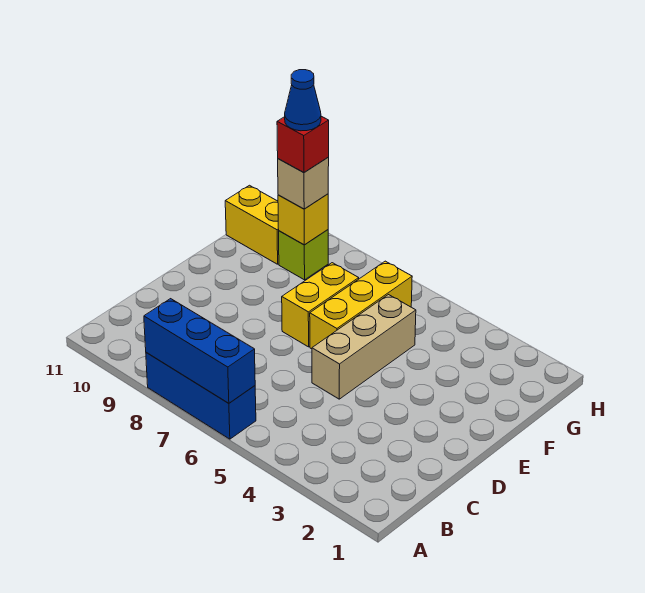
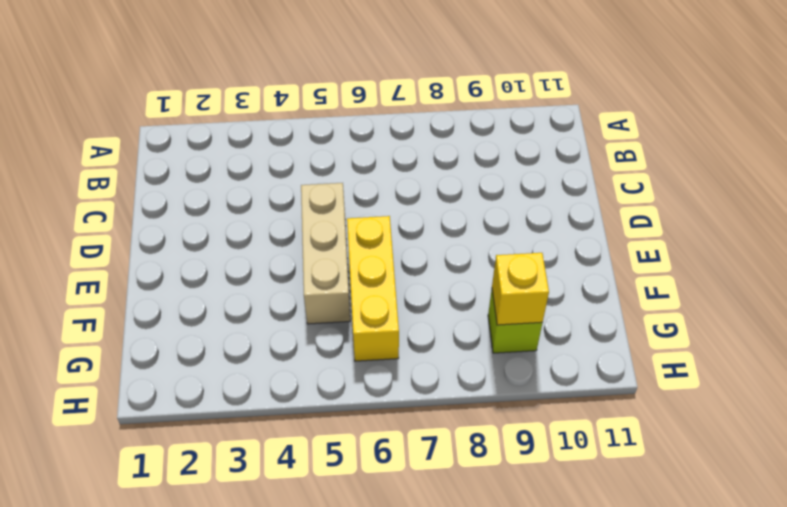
none -> blue brick A6:A8 level 1
none -> yellow brick E7:F7 level 1

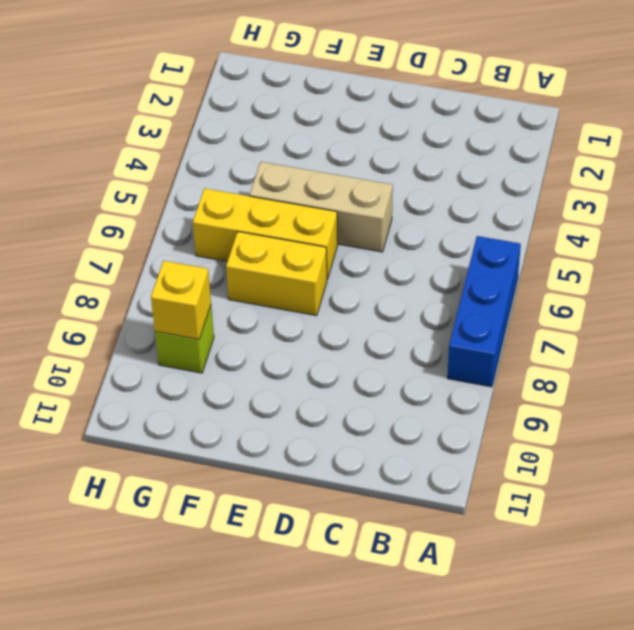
none -> yellow brick G10:G11 level 1
none -> blue brick A6:A8 level 2

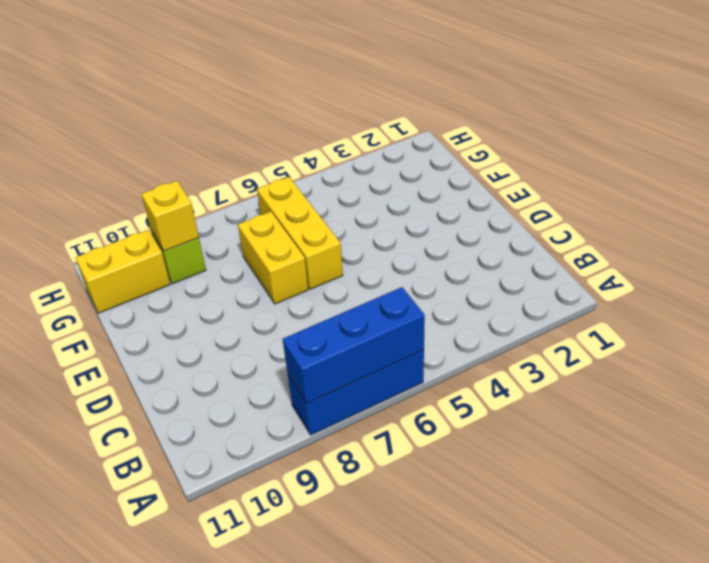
none -> tan brick D5:F5 level 1
none -> tan brick G9 level 3

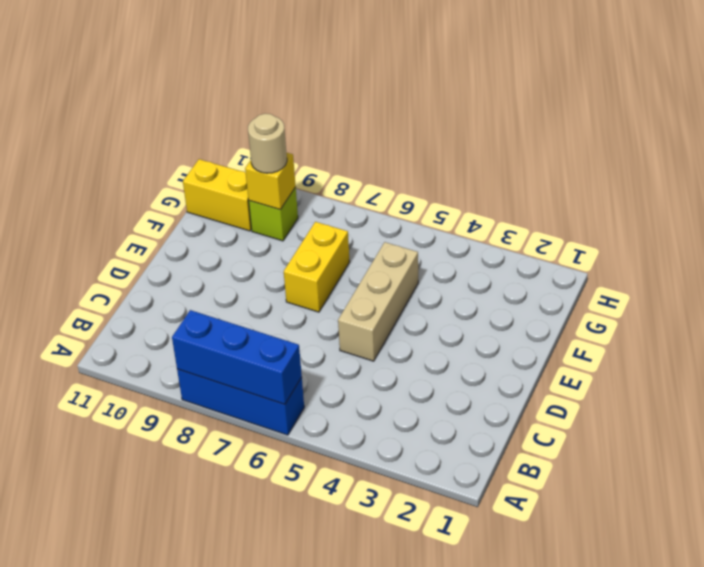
tan round brick G9 level 3 -> tan brick G9 level 3
none -> yellow brick E6:G6 level 1
none -> red brick G9 level 4

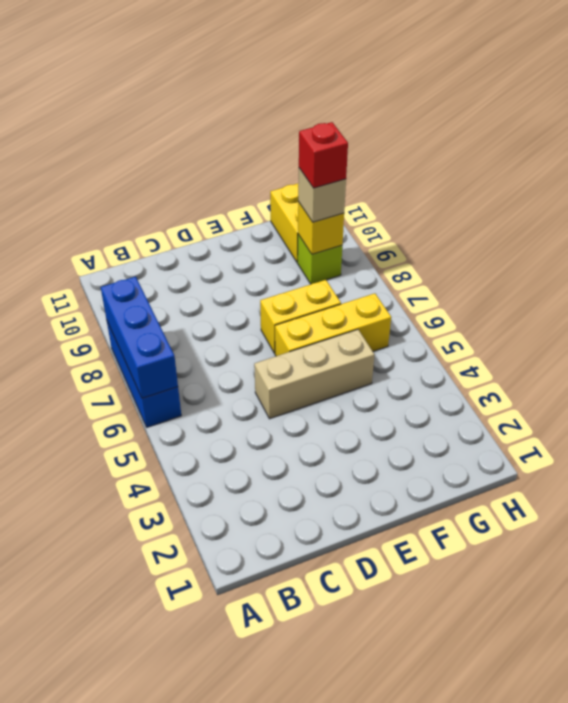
none -> blue cone G9 level 5

